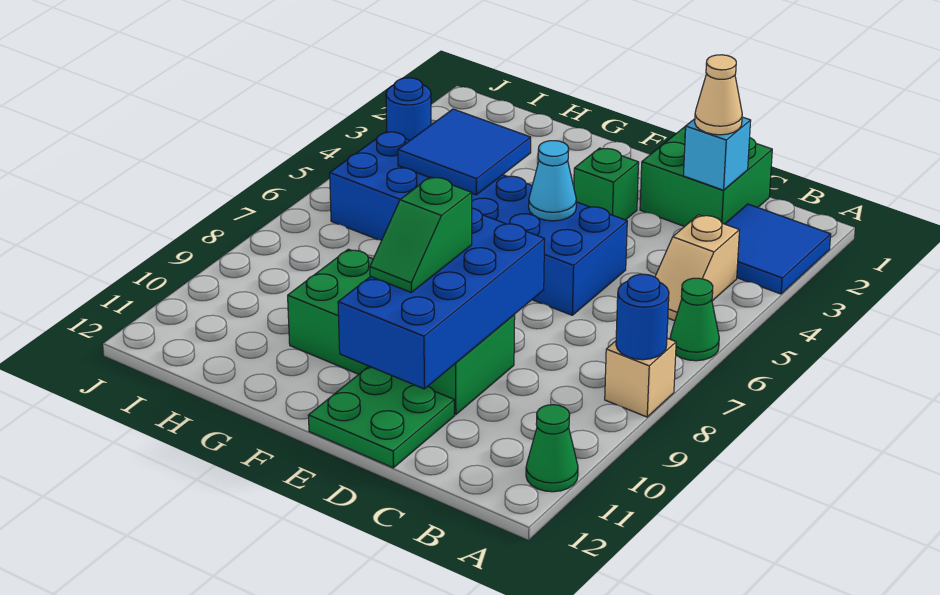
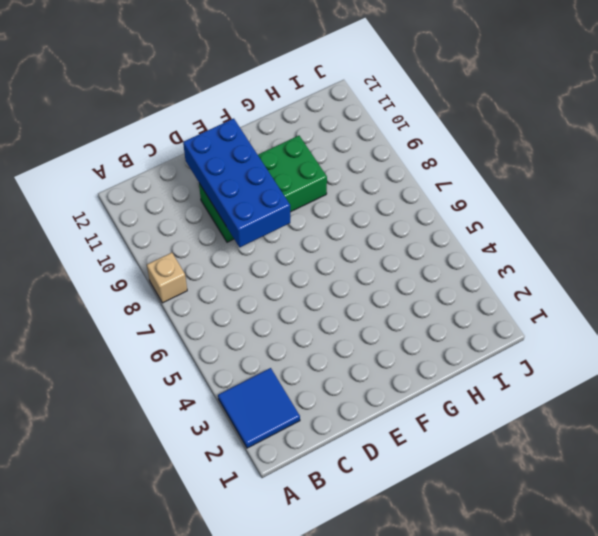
none -> green cone A6 level 1
none -> green cone A11 level 1
none -> tan slope B4:B5 level 1 top 4

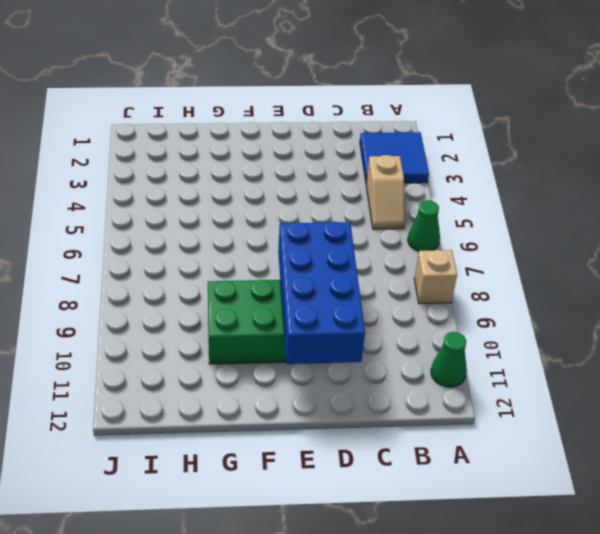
none -> green brick C1:D2 level 1
none -> blue brick D5:I6 level 1
none -> green plate D11:E12 level 1

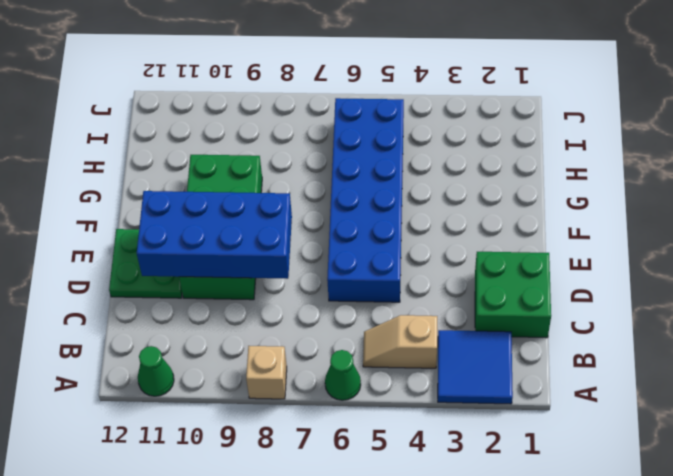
none -> green brick E3 level 1
none -> blue round brick J3 level 1
none -> blue round brick A8 level 2

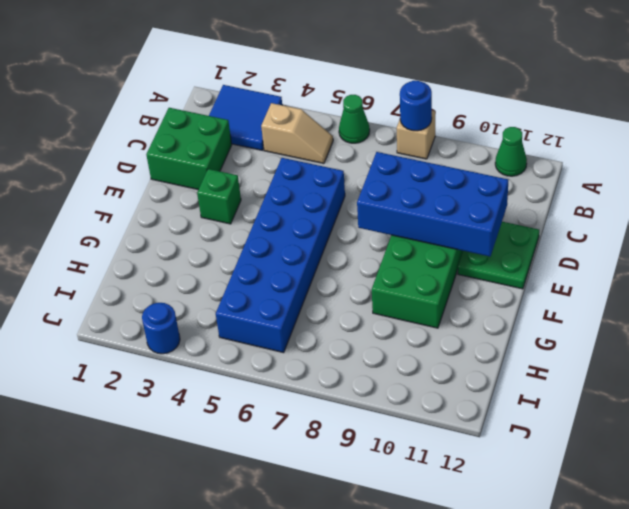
none -> cyan brick C2 level 2
none -> cyan cone E5 level 2
none -> blue tile G4:H5 level 2

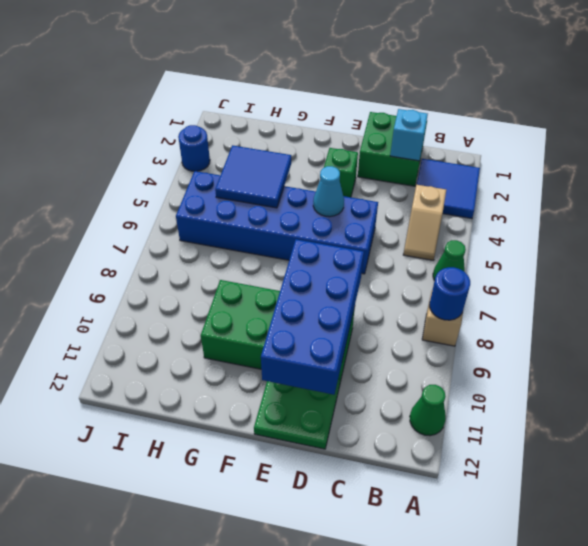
none -> tan cone C2 level 3
none -> green slope E9:E10 level 3 top 9

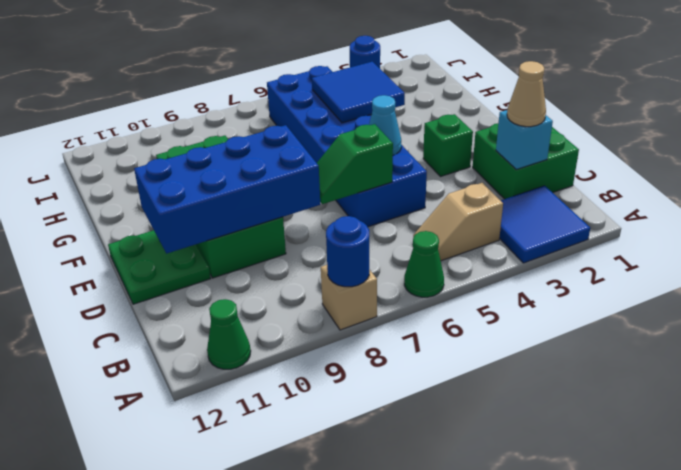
green slope D6:D7 level 2 top 6 -> green slope E9:E10 level 3 top 9

